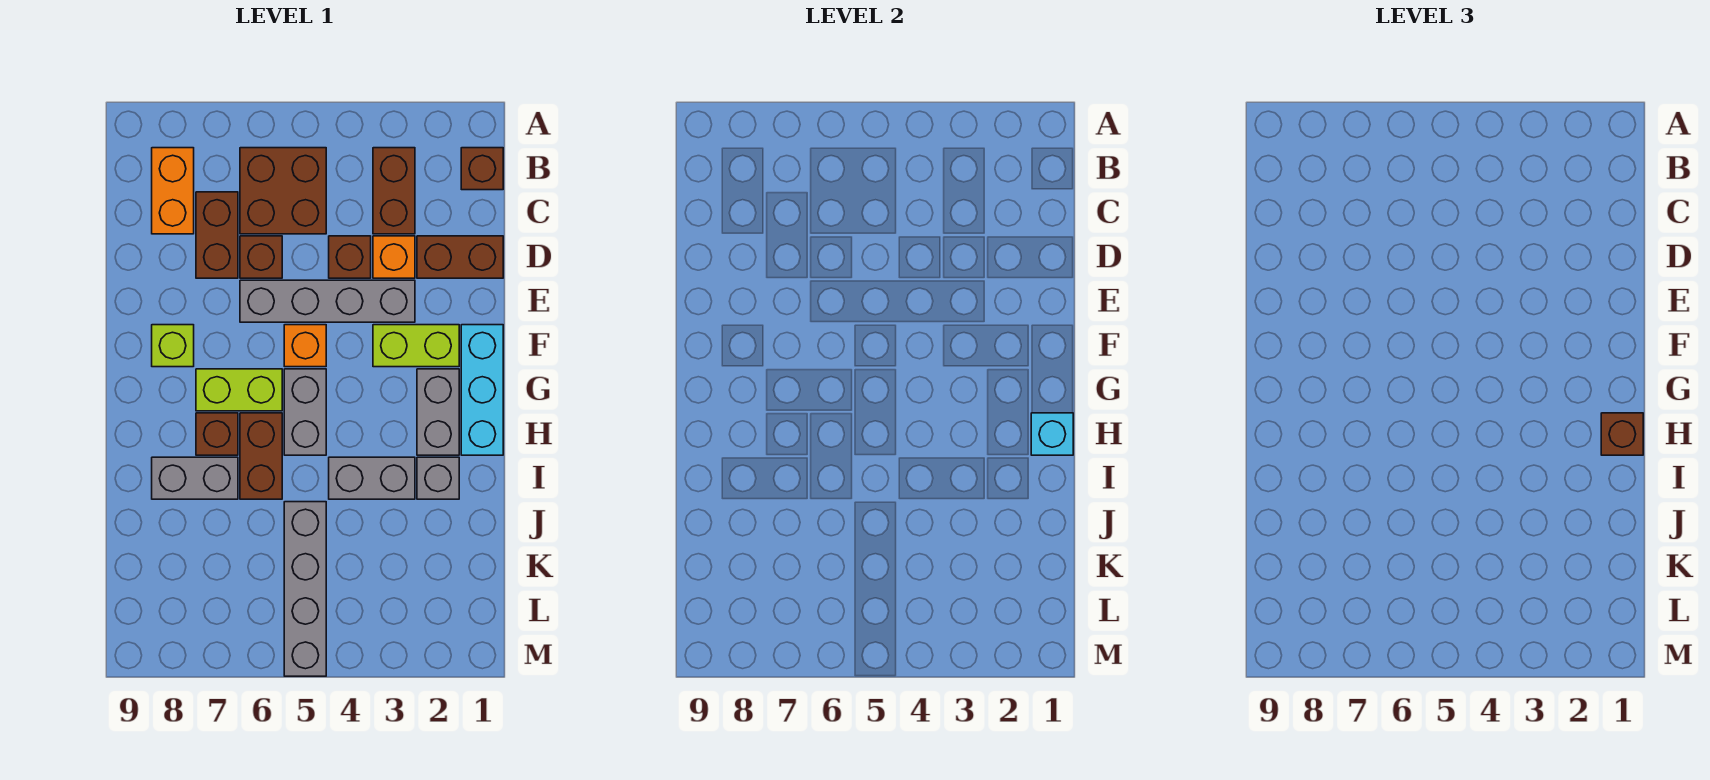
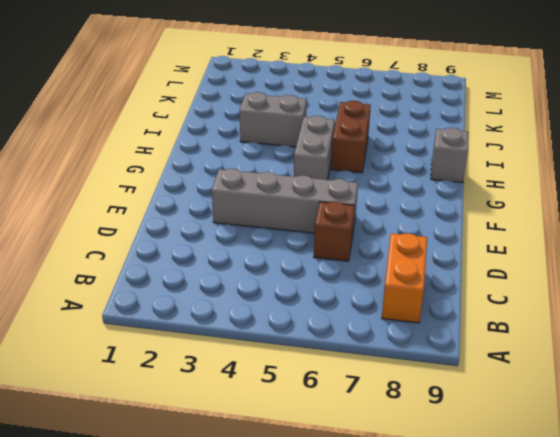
grey brick H9 level 1 -> grey brick I2 level 1
none -> brown brick B1 level 1
none -> brown brick B3:C3 level 1
none -> brown brick B5:C6 level 1

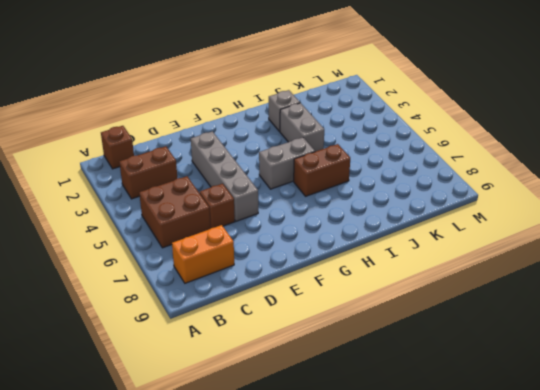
none -> brown brick C7:D7 level 1
none -> brown brick D1:D2 level 1
none -> orange brick D3 level 1

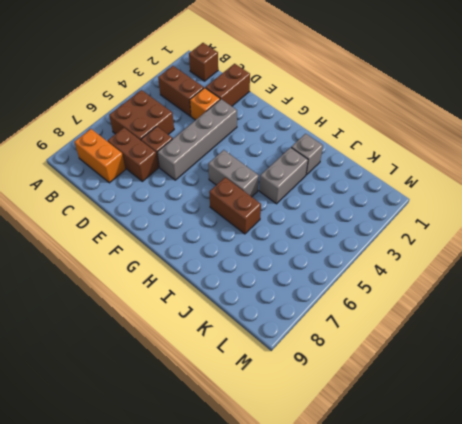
none -> brown brick D4 level 1
none -> cyan brick F1:H1 level 1
none -> lime brick F2:F3 level 1

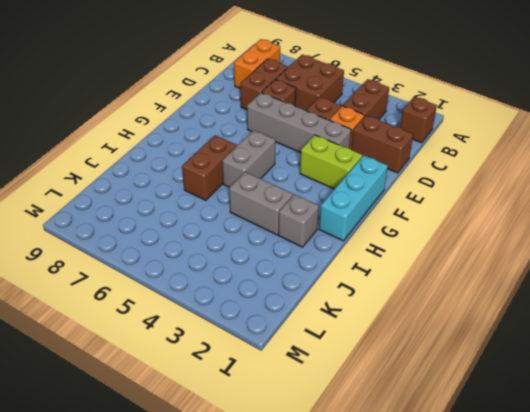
none -> orange brick F5 level 1
none -> lime brick F8 level 1
none -> grey brick G2:H2 level 1

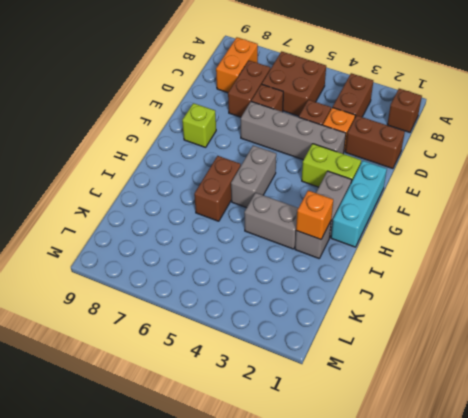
orange brick I2 level 2 -> orange brick F5 level 1
none -> lime brick G6:G7 level 1
none -> brown brick H7 level 1
none -> grey brick I7:I8 level 1

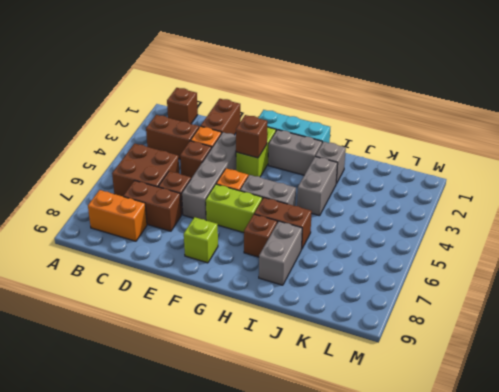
brown brick F3 level 2 -> brown brick H1 level 3
lime brick F6:G6 level 1 -> lime brick G6:G7 level 1
none -> grey brick J5:M5 level 1
none -> cyan brick H1 level 2

